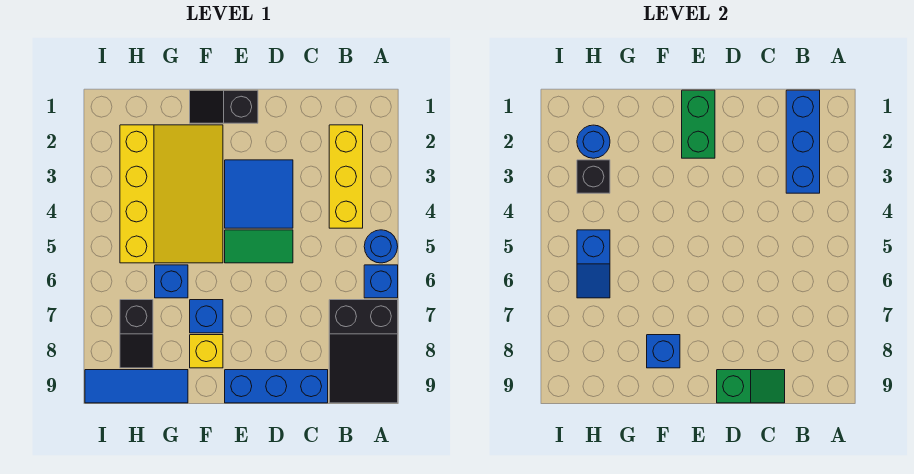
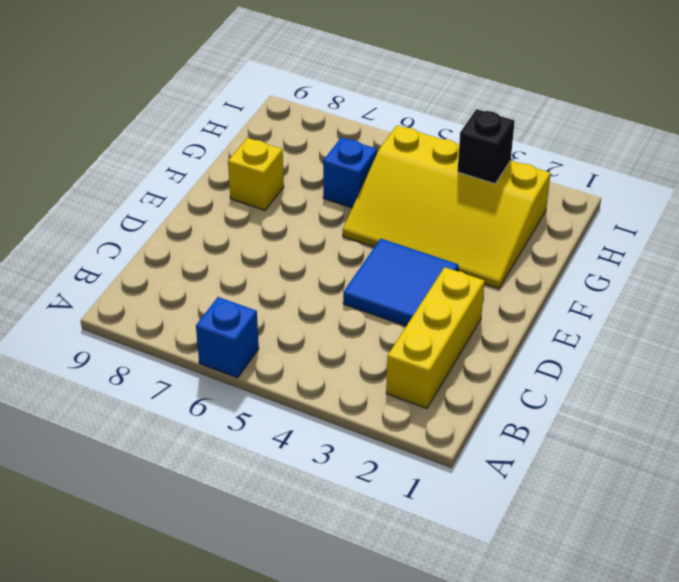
yellow brick B2:D2 level 1 -> yellow brick B2:B4 level 1
none -> blue round brick A5 level 1
none -> black slope A7:B9 level 1 top 7
none -> blue brick C9:E9 level 1

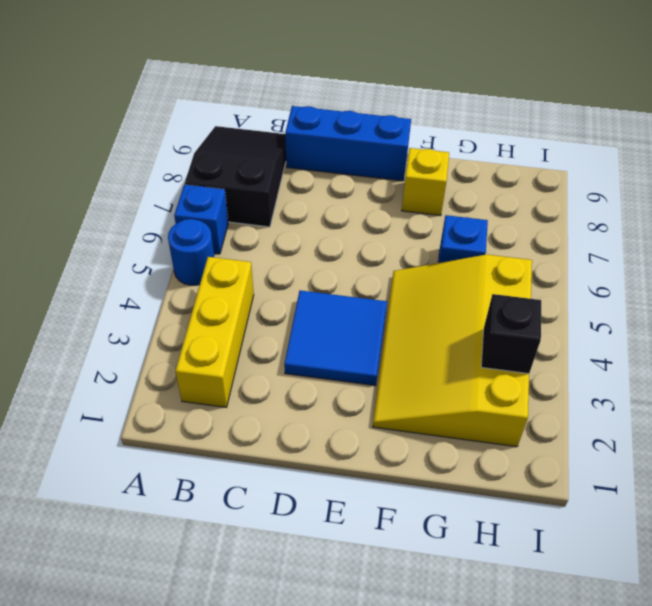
none -> green tile D5:E5 level 1
none -> black slope E1:F1 level 1 top E
none -> blue brick F7 level 1

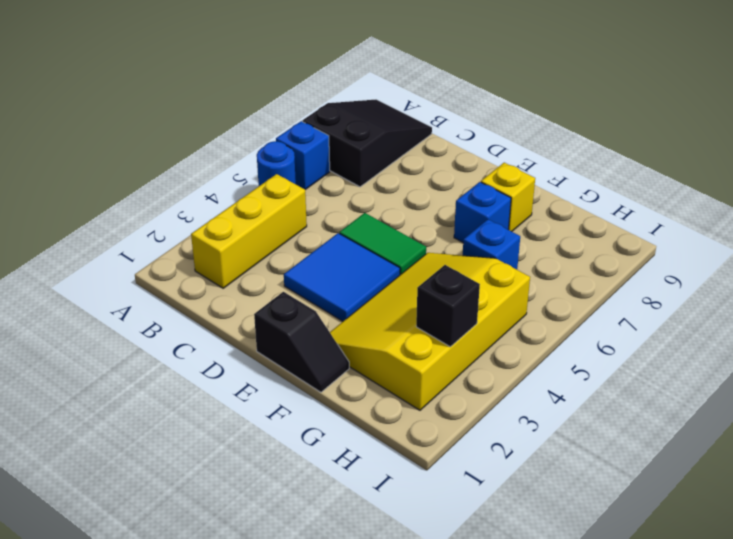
none -> blue brick C9:E9 level 1
none -> blue tile G9:I9 level 1
none -> black slope H7:H8 level 1 top 7

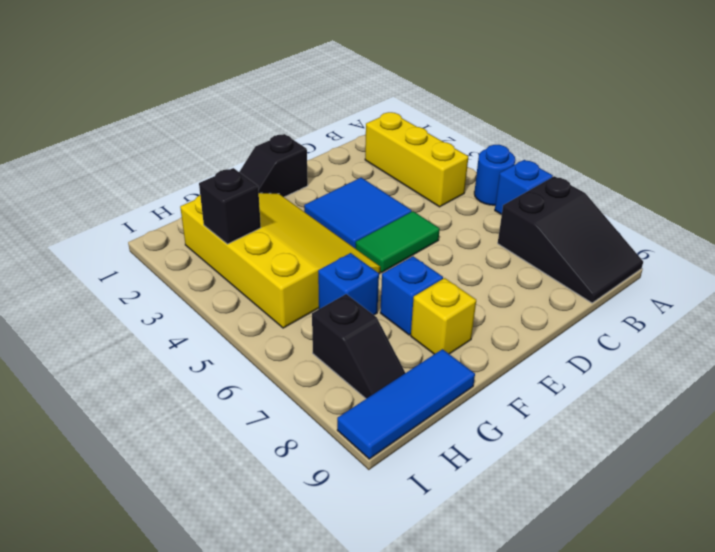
none -> blue brick C9:E9 level 1
none -> blue brick B1:B3 level 2
none -> green slope C9:D9 level 2 top D

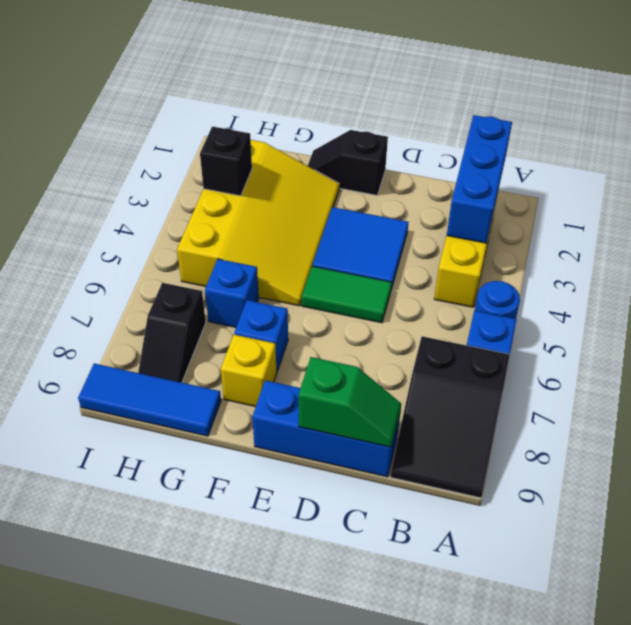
none -> green brick E1:E2 level 2
none -> blue brick F8 level 2
none -> blue round brick H2 level 2

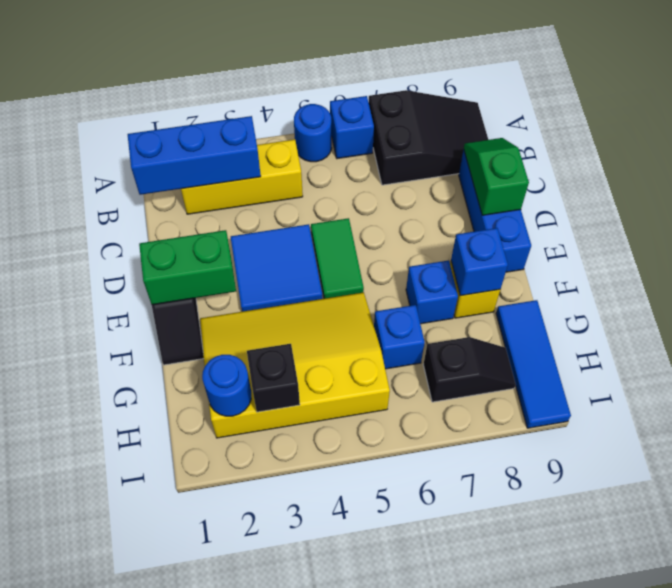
none -> blue slope H5:H6 level 2 top 5

